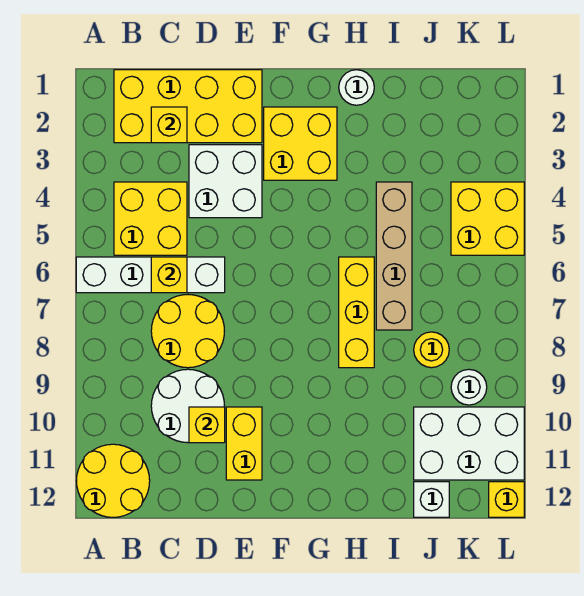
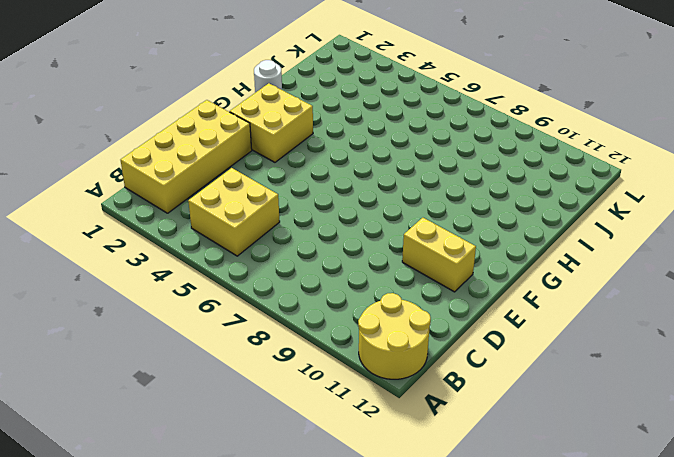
none -> white brick A6:D6 level 1
none -> yellow round brick C7:D8 level 1
none -> white round brick C9:D10 level 1

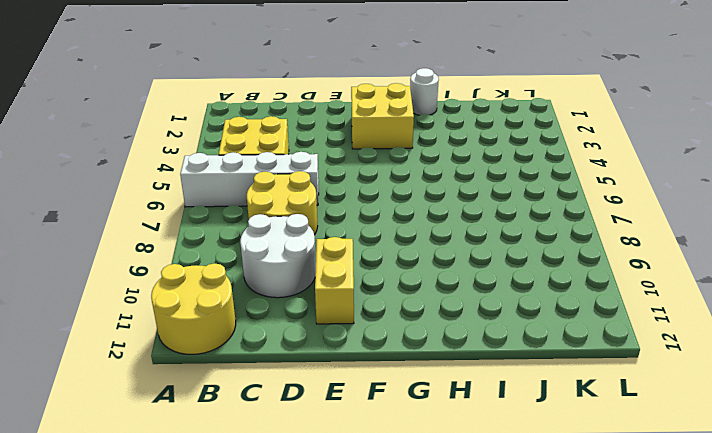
none -> yellow brick B1:E2 level 1
none -> white brick D3:E4 level 1
none -> yellow brick H6:H8 level 1

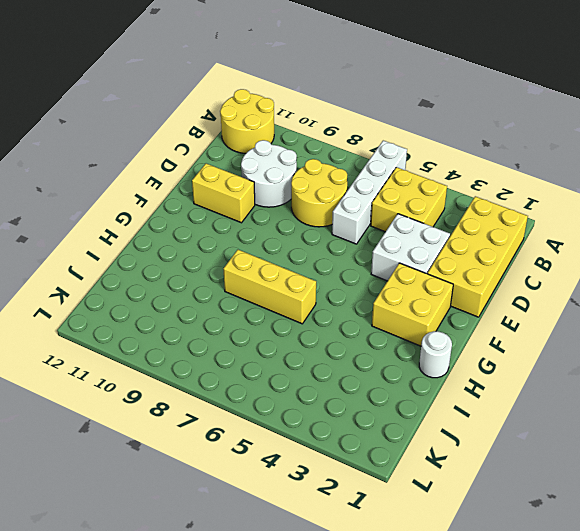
none -> tan brick I4:I7 level 1
none -> yellow round brick J8 level 1
none -> white brick J10:L11 level 1

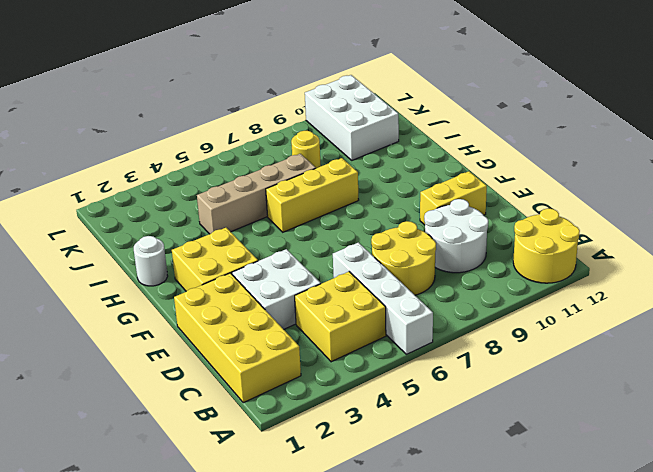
none -> white brick J12 level 1
none -> yellow brick K4:L5 level 1
none -> white round brick K9 level 1

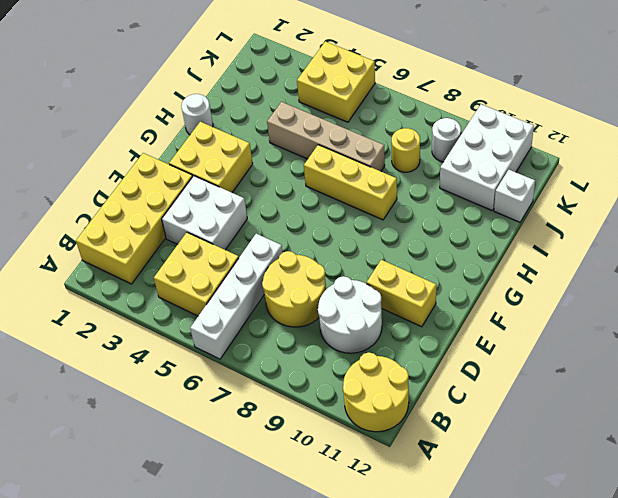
none -> yellow brick L12 level 1
none -> yellow brick C2 level 2
none -> yellow brick C6 level 2

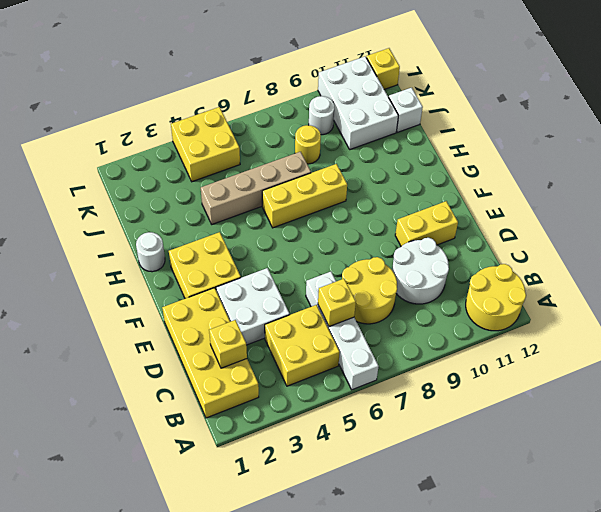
none -> yellow brick D10 level 2

